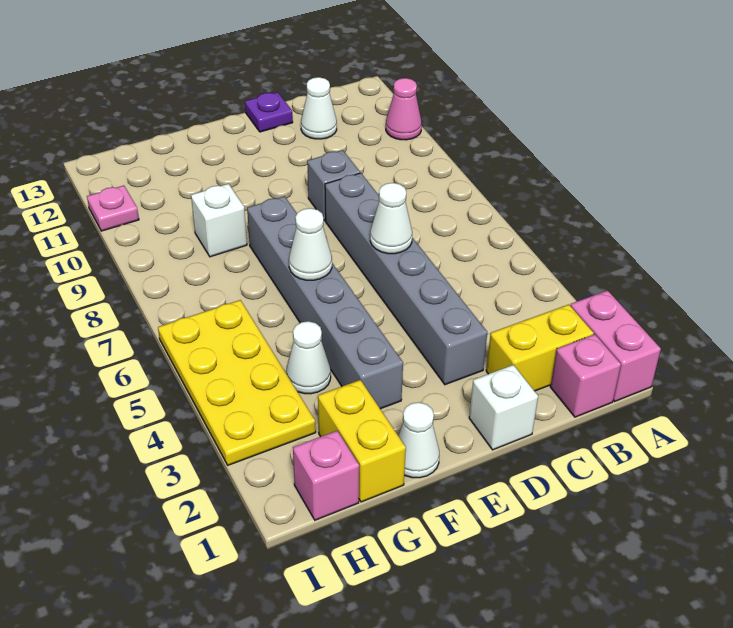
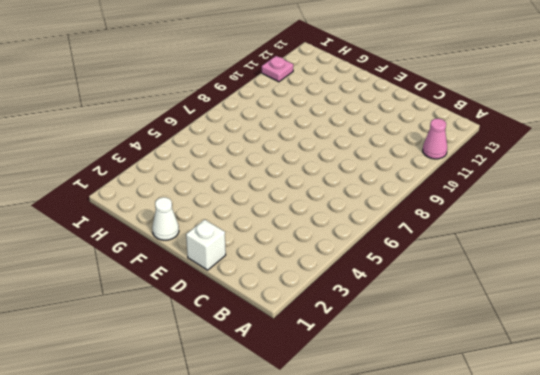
none -> pink brick A1:A2 level 1
none -> pink brick B1 level 1
none -> yellow brick B2:C2 level 1

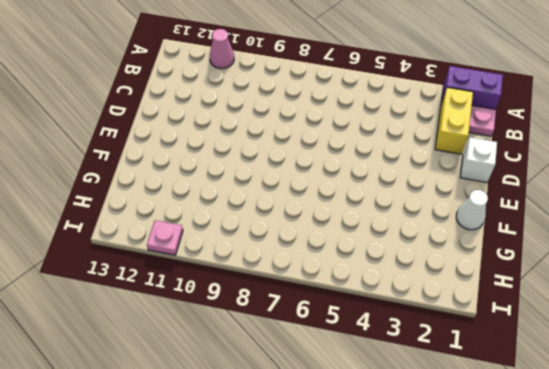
purple brick A1:A2 level 1 -> pink brick A1:A2 level 1
pink plate B1 level 1 -> pink brick B1 level 1
none -> white cone C12 level 1
none -> grey brick D3:D8 level 1
none -> grey brick D9 level 1

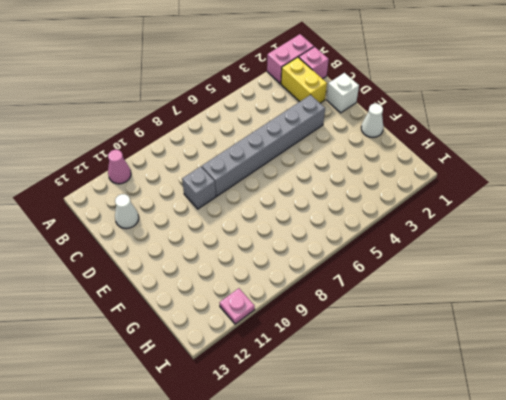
none -> purple plate D13 level 1
none -> grey brick F3:F8 level 1
none -> yellow brick G1:G2 level 1

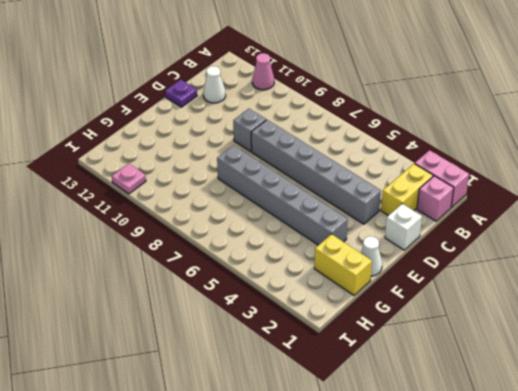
none -> white cone G4 level 1
none -> white brick G9 level 1
none -> pink brick H1 level 1

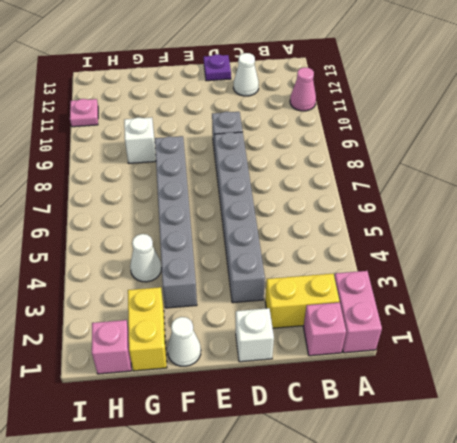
none -> yellow plate H3:I6 level 1
none -> white cone D6 level 2
none -> white cone F6 level 2

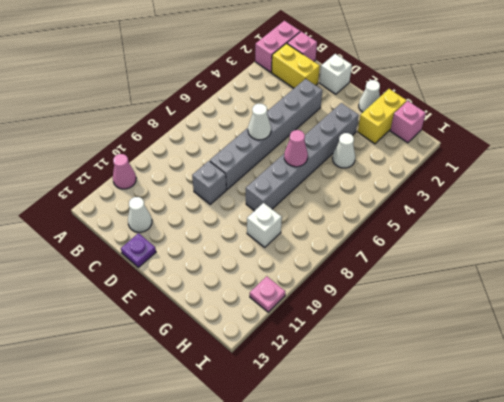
pink cone F6 level 2 -> white cone F6 level 2
none -> yellow plate H3:I6 level 1

